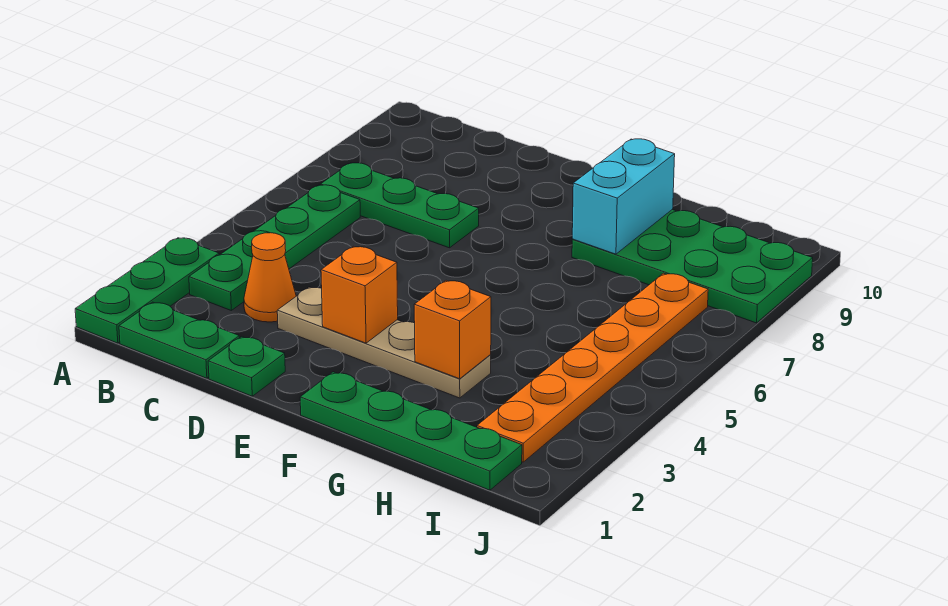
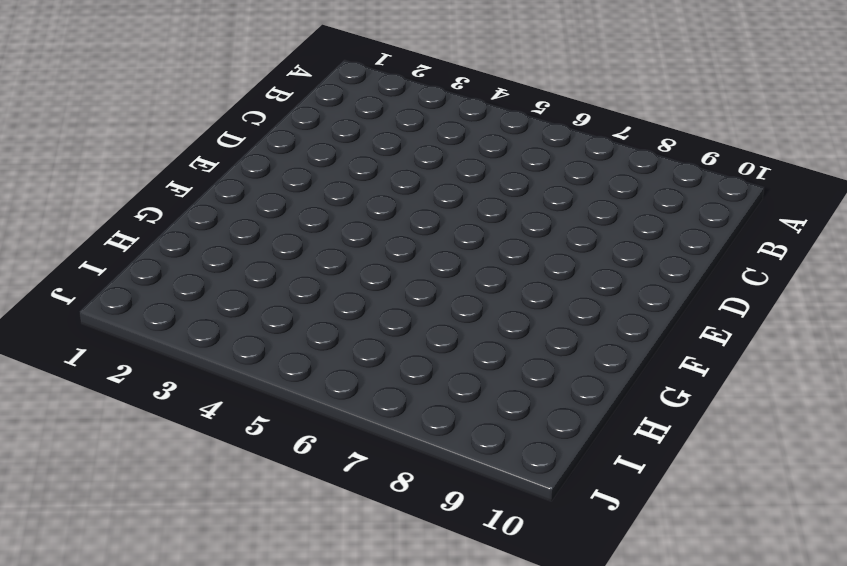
none -> green plate A1:A3 level 1
none -> green plate B1:C1 level 1
none -> green plate B3:B6 level 1

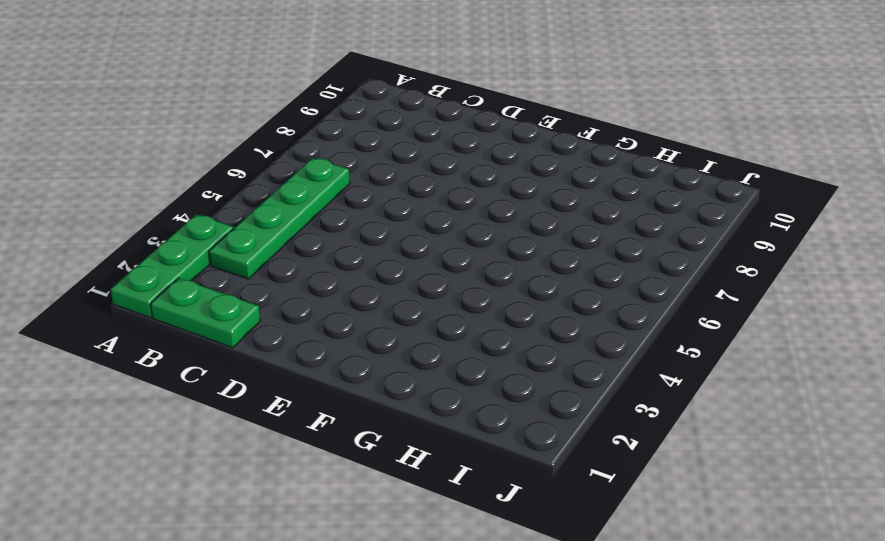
none -> green plate B7:D7 level 1
none -> orange cone C3 level 1
none -> green plate D1 level 1

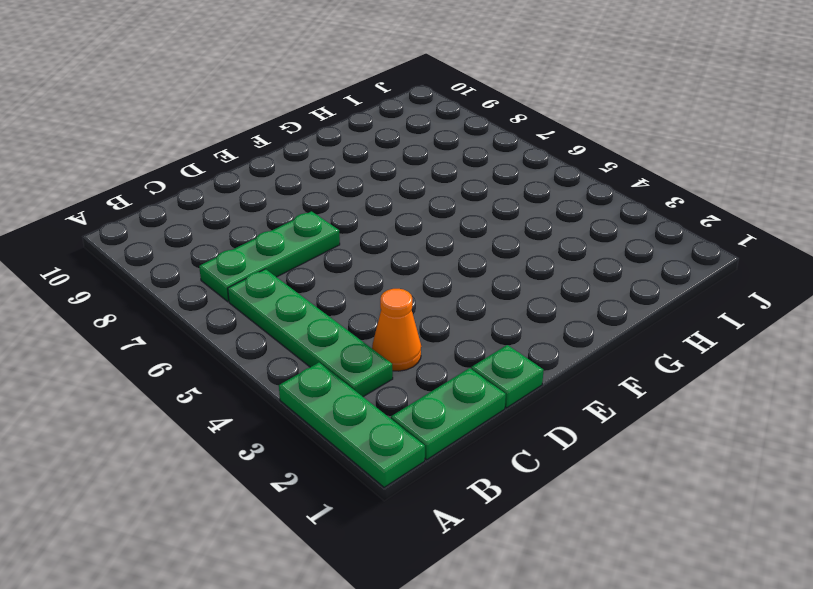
none -> tan plate D3:G3 level 1
none -> green plate F1:I1 level 1
none -> green plate G8:J9 level 1

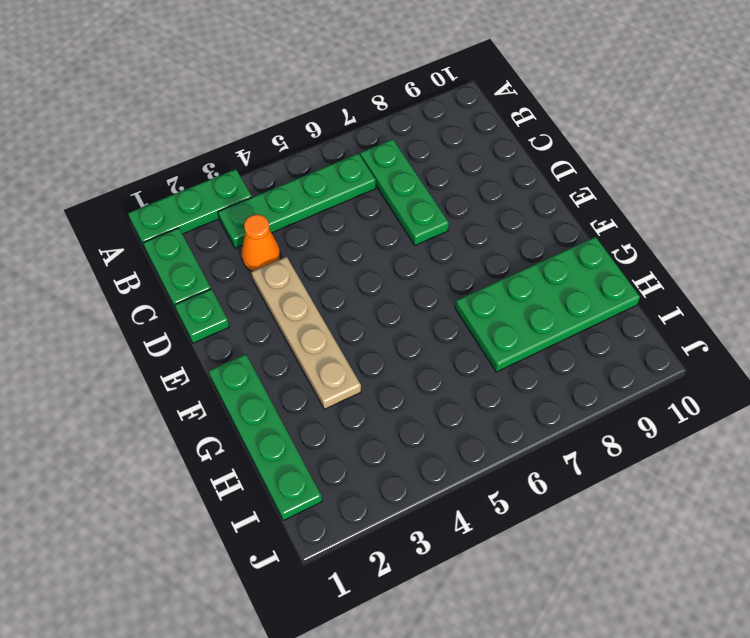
green plate G7:H10 level 1 -> green plate G8:J9 level 1
none -> orange plate I2:I7 level 1
none -> orange brick E3 level 2
none -> orange brick G3 level 2

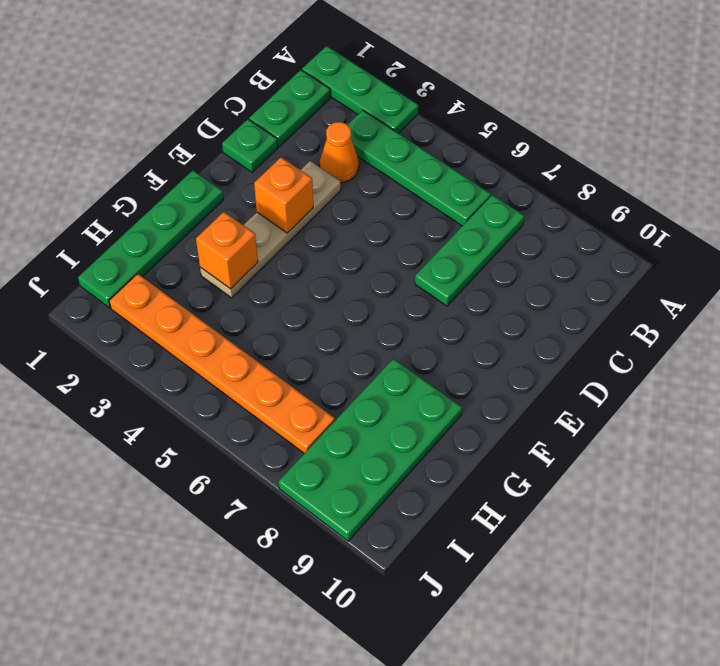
none -> cyan brick G8:G9 level 2

